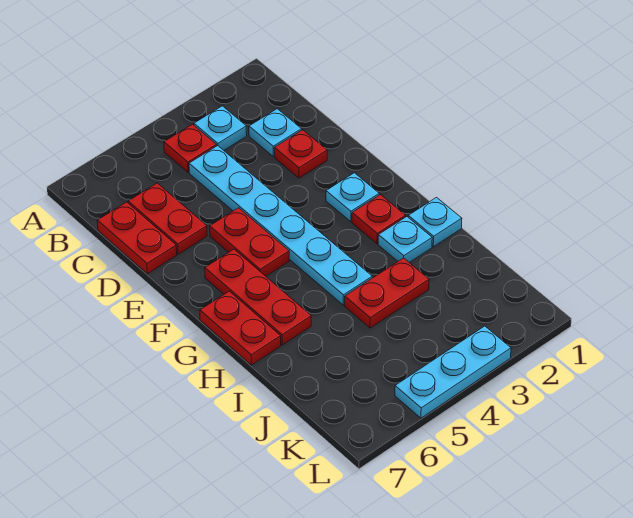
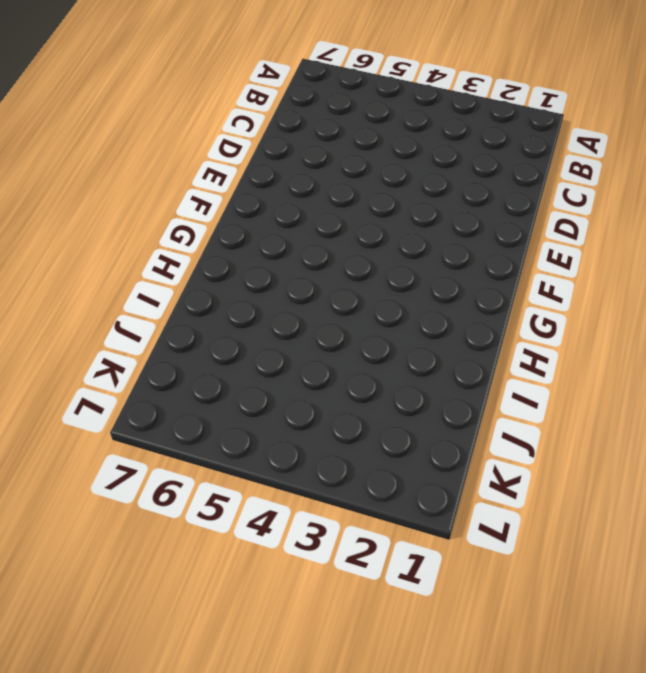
none -> cyan plate B3 level 1
none -> red plate B4 level 1
none -> cyan plate C2 level 1

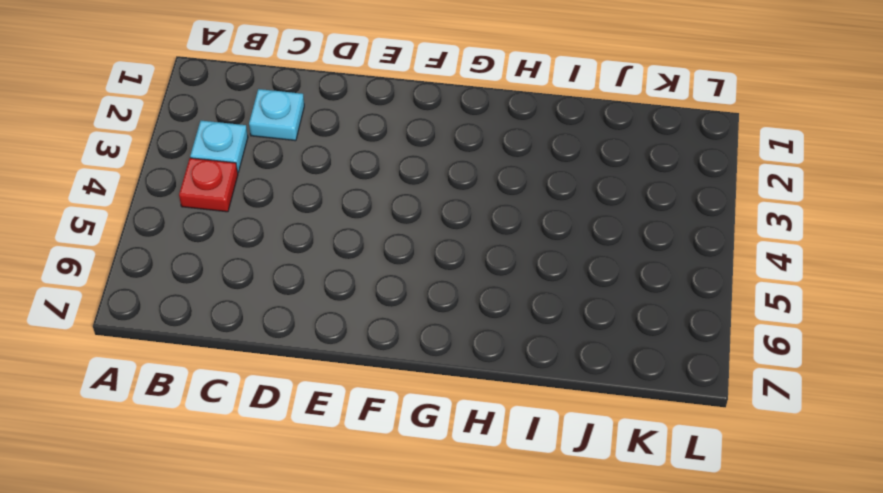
none -> cyan plate C4:H4 level 1
none -> red plate C6:D6 level 1
none -> red plate C7:D7 level 1

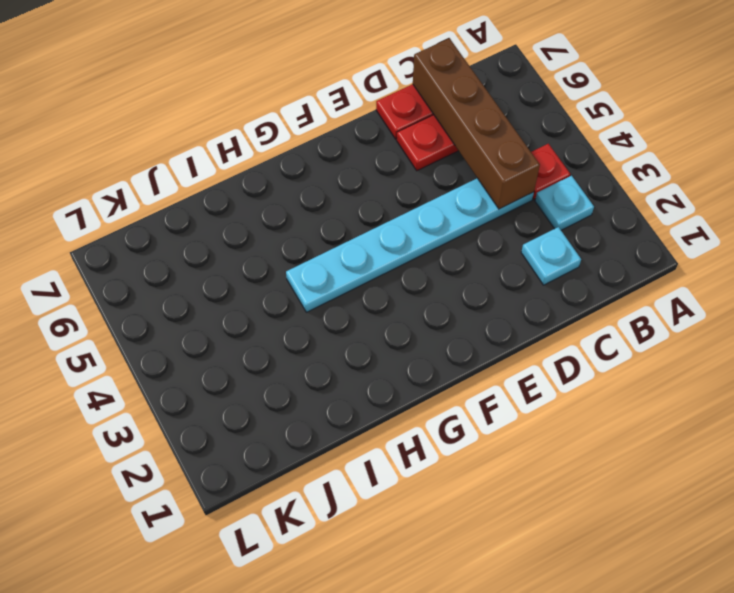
brown brick C4:C7 level 2 -> none
none -> red plate D2 level 1
none -> red plate E5:F5 level 1
none -> cyan plate F2 level 1

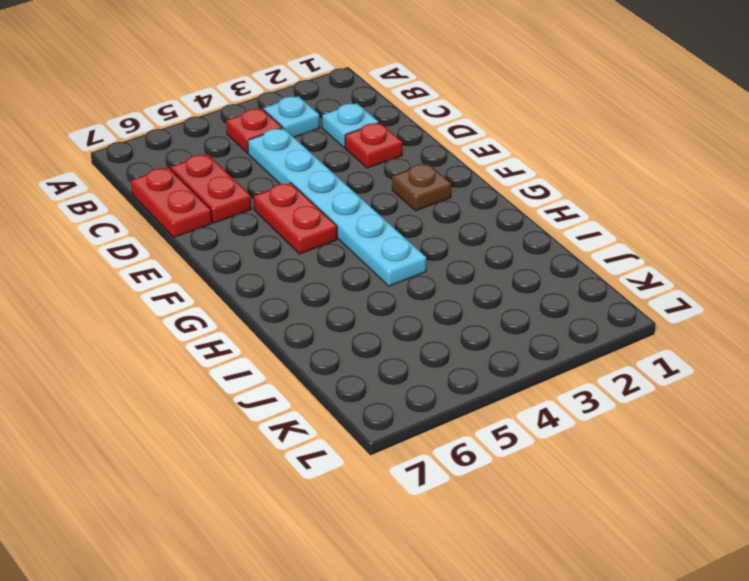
brown plate F2 level 1 -> cyan plate F2 level 1
none -> red plate F6:H6 level 1
none -> red plate G2 level 1
none -> red plate G7:H7 level 1

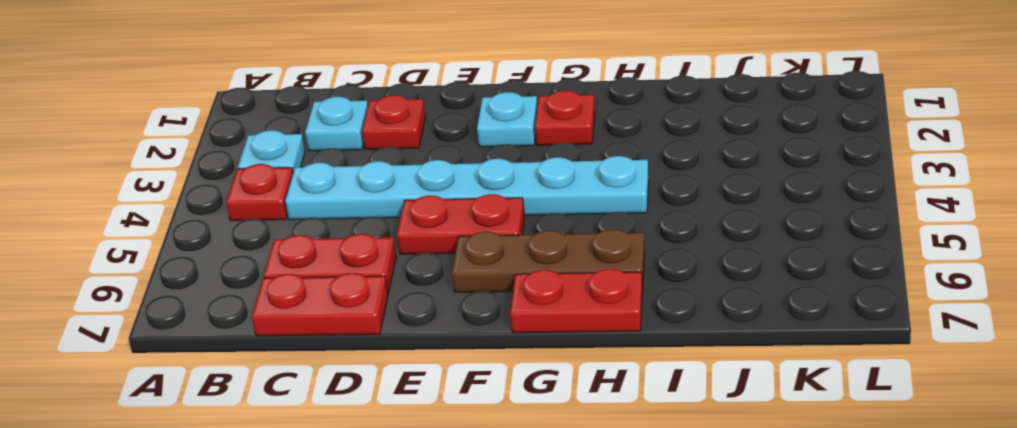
brown plate F6:H6 level 1 -> red plate F6:H6 level 1
none -> cyan plate H1 level 1
none -> cyan plate H2 level 1
none -> red plate I3:I4 level 1

